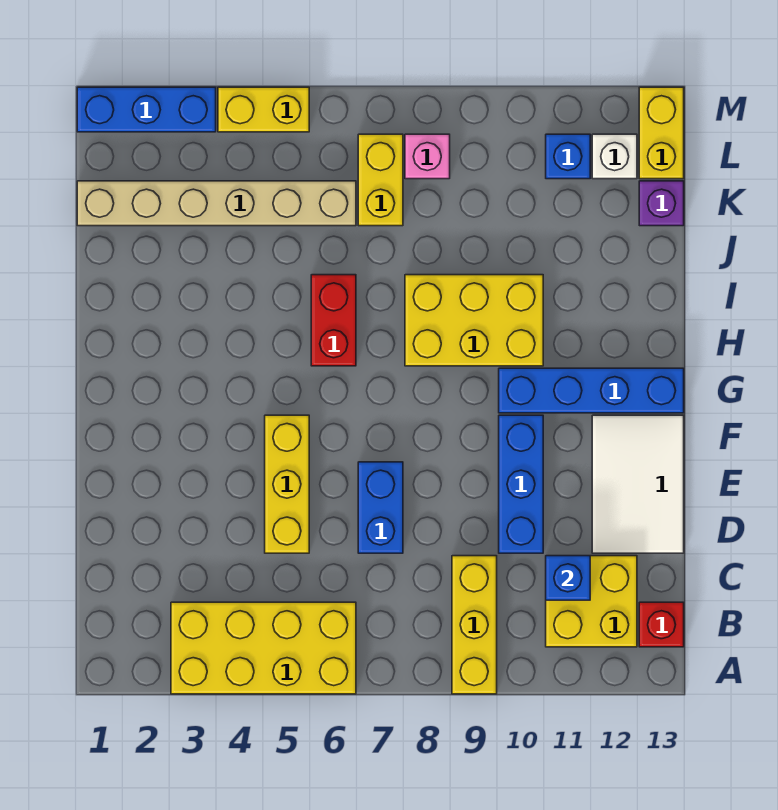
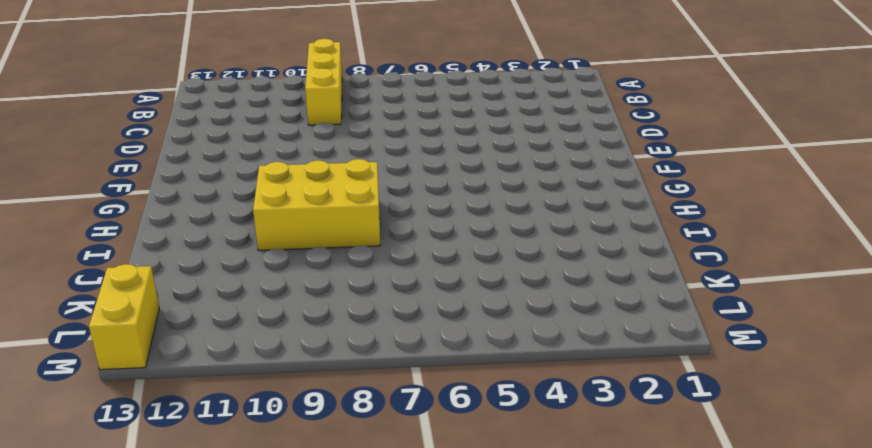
none -> yellow brick A3:B6 level 1
none -> yellow brick B11:C12 level 1
none -> red brick B13 level 1

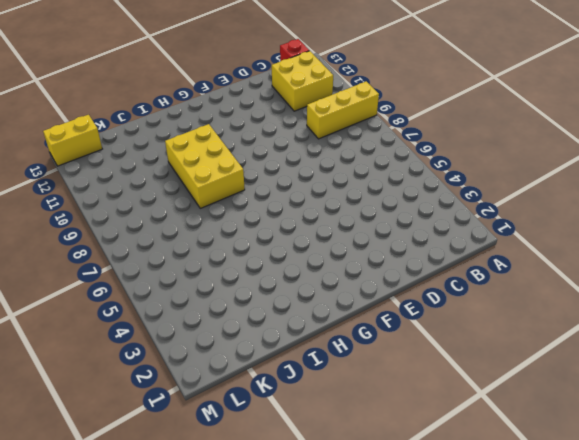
none -> yellow brick A3:B6 level 1
none -> yellow brick D5:F5 level 1
none -> blue brick D7:E7 level 1

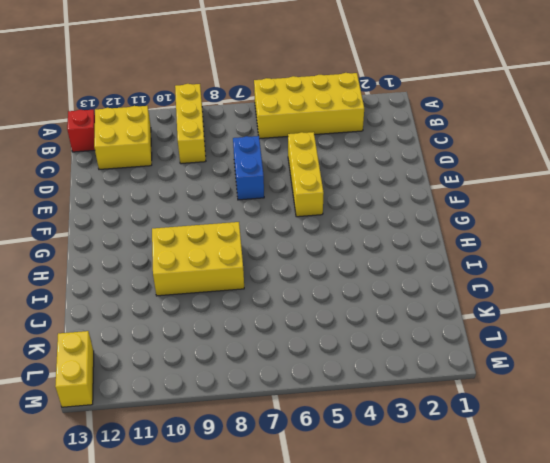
none -> blue brick D10:F10 level 1
none -> white tile D12:F13 level 1
none -> blue brick G10:G13 level 1

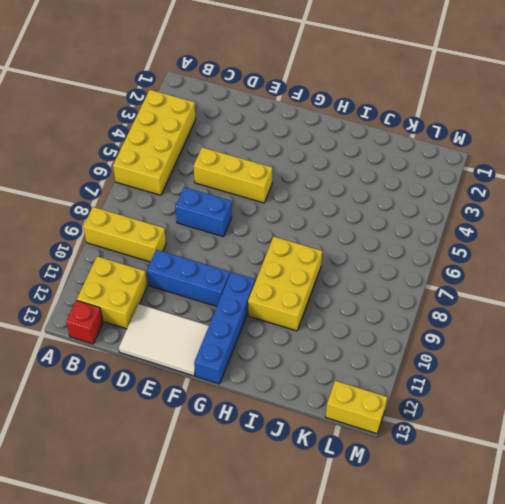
none -> red brick H6:I6 level 1
none -> tan brick K1:K6 level 1
none -> yellow brick K7:L7 level 1

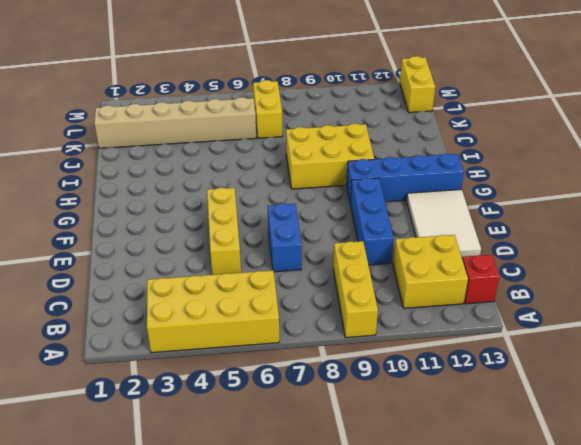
none -> red brick H6:I6 level 1
none -> purple brick K13 level 1
none -> pink brick L8 level 1

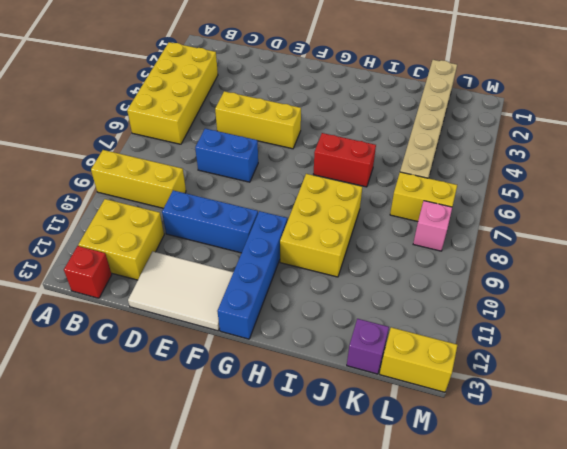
none -> blue brick L11 level 1
none -> white brick L12 level 1
none -> blue brick M1:M3 level 1

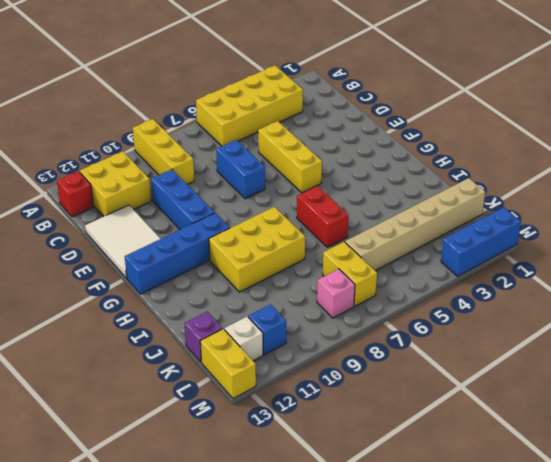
none -> yellow brick M4:M5 level 1
none -> blue brick C11 level 2

